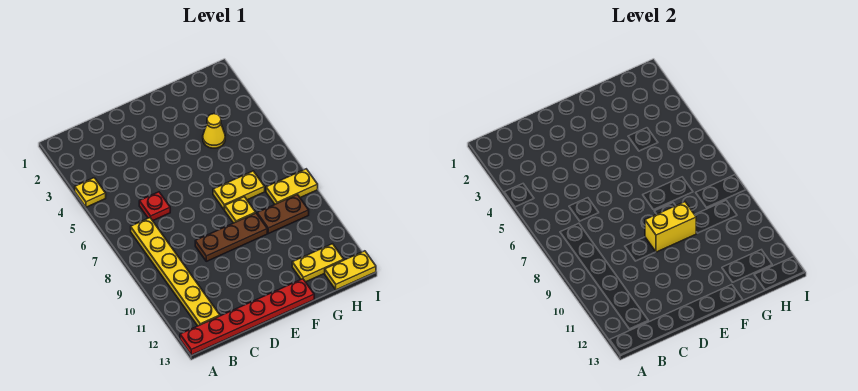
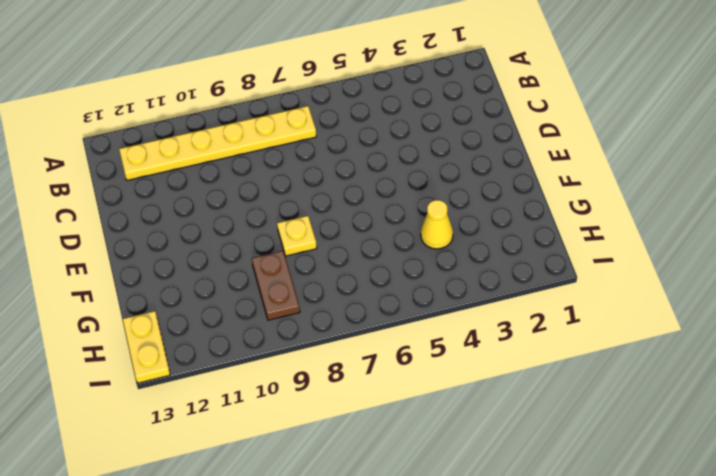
none -> yellow plate A4 level 1
none -> red plate A13:F13 level 1
none -> red plate C6 level 1

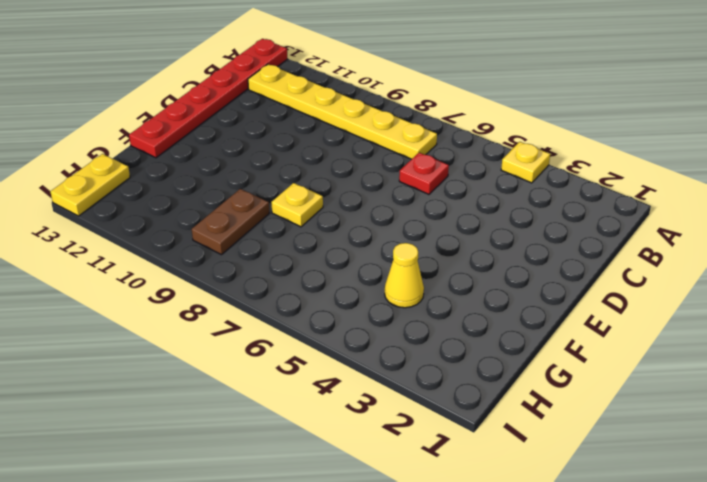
none -> brown plate D9:F9 level 1
none -> yellow plate F7:G7 level 1
none -> yellow plate G12:H12 level 1

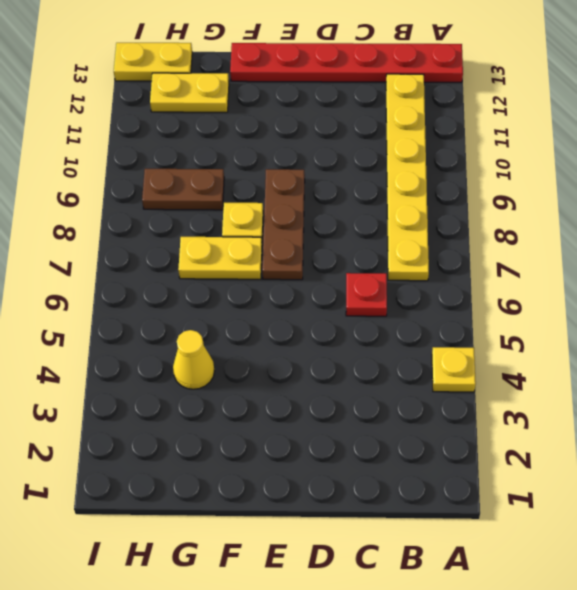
brown plate E7:E9 level 1 -> brown plate D9:F9 level 1
none -> yellow plate H8:I8 level 1
none -> yellow brick E9:F9 level 2

